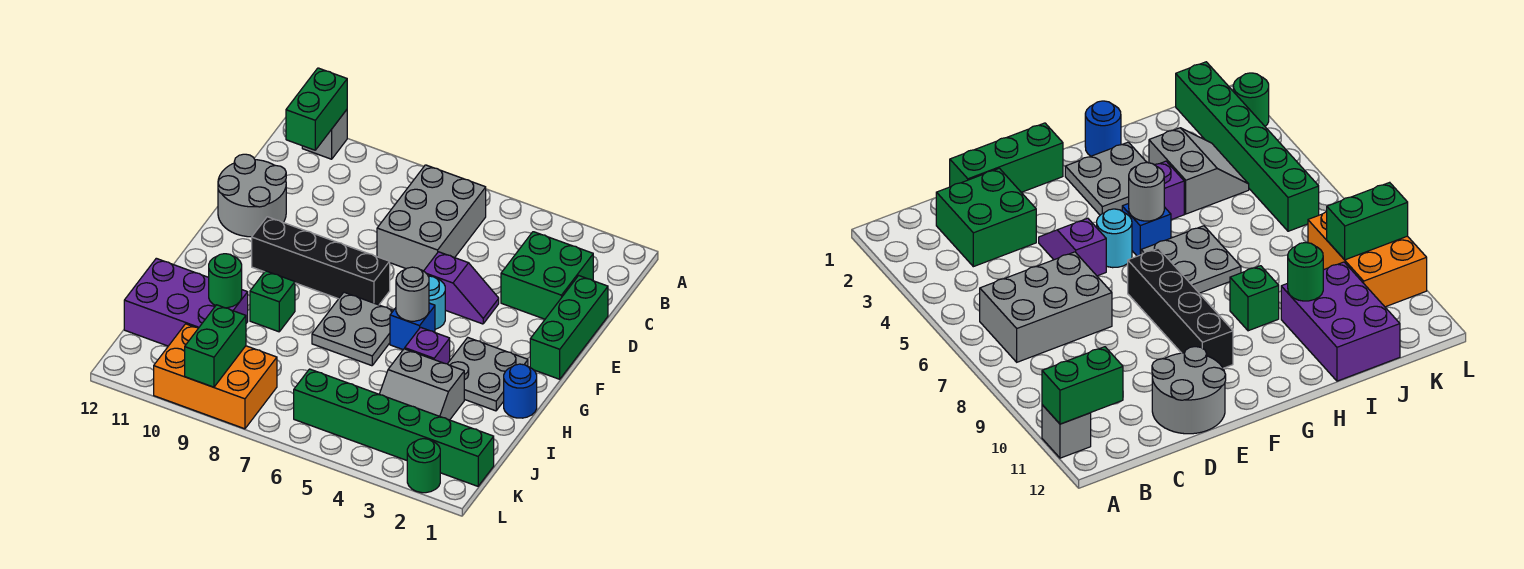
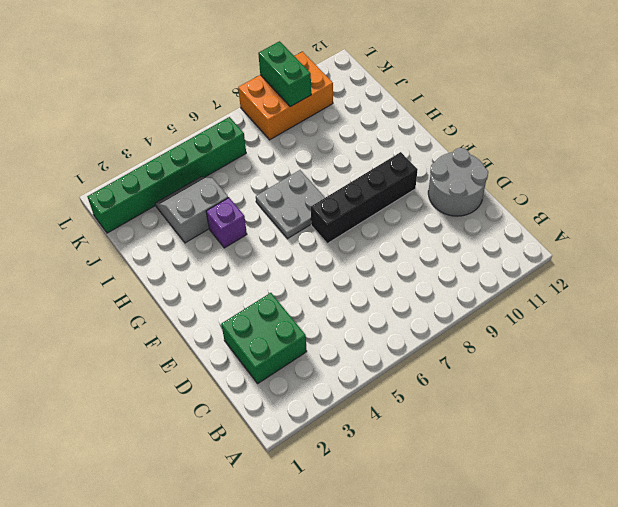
none -> grey brick A11 level 1
none -> grey brick B6:D7 level 1
none -> green brick D1:F1 level 1

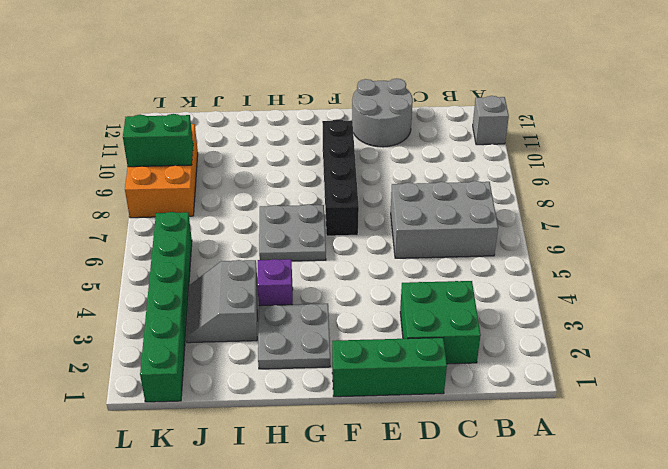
none -> purple slope E4:E5 level 1 top 5
none -> cyan round brick F5 level 1
none -> blue brick G5 level 1

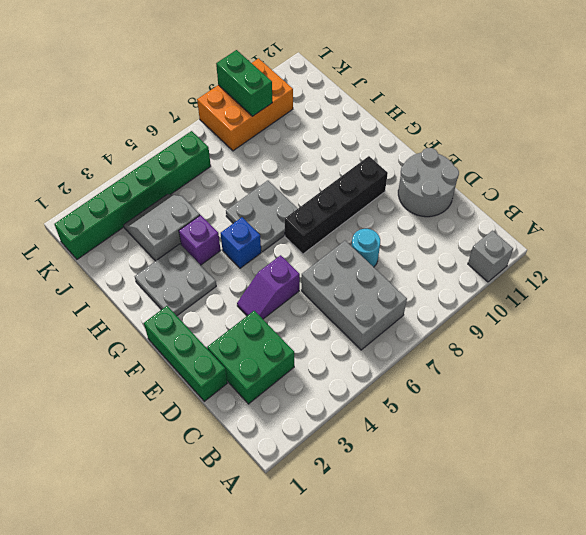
cyan round brick D8 level 1 -> cyan round brick F5 level 1
none -> blue round brick H1 level 1
none -> green brick H9 level 1
none -> purple brick I10:J12 level 1

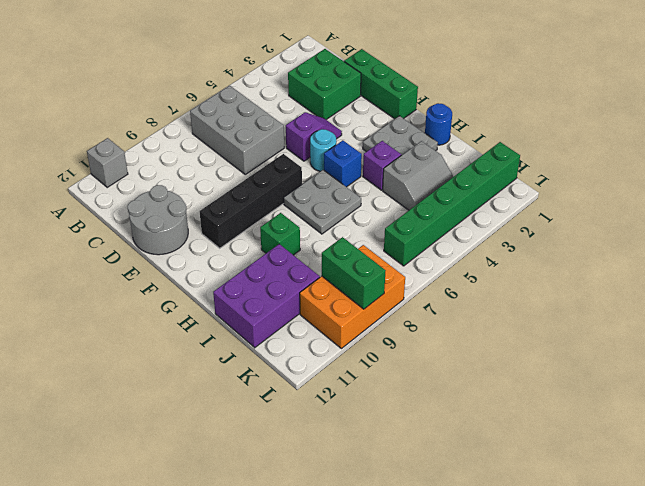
none -> green round brick L2 level 1
none -> green brick A11:B11 level 2
none -> grey round brick G5 level 2

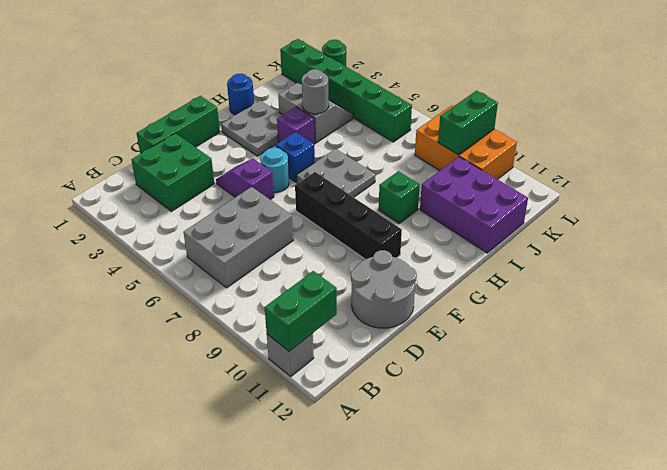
grey round brick I4 level 2 -> grey round brick G5 level 2
none -> green round brick I10 level 2

